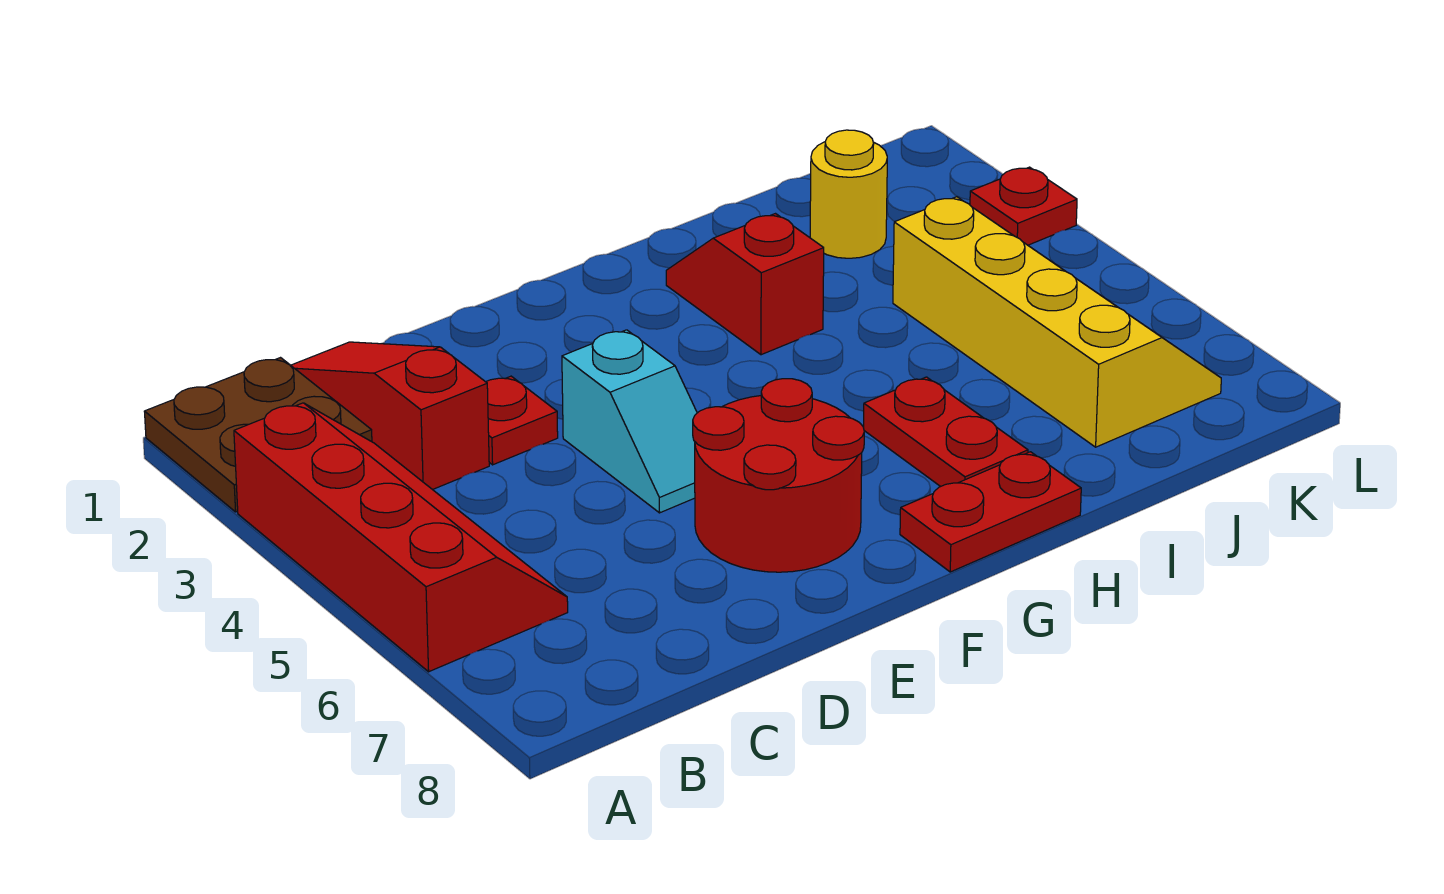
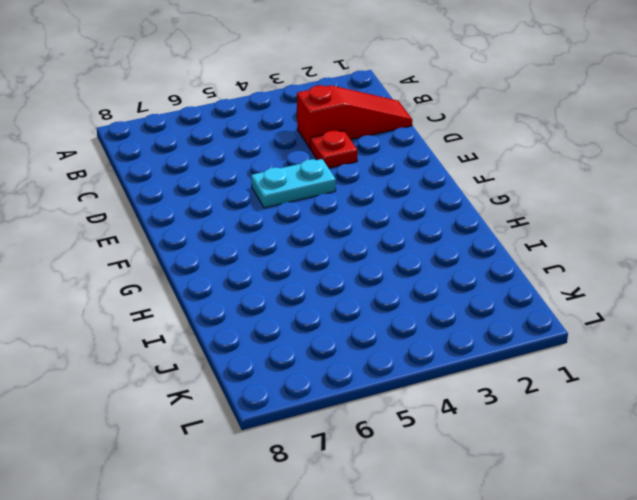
cyan plate E4:E5 level 1 -> cyan slope E4:E5 level 1 top 4
none -> brown plate A1:B2 level 1
none -> red slope A3:B6 level 1 top A
none -> red round brick E6:F7 level 1

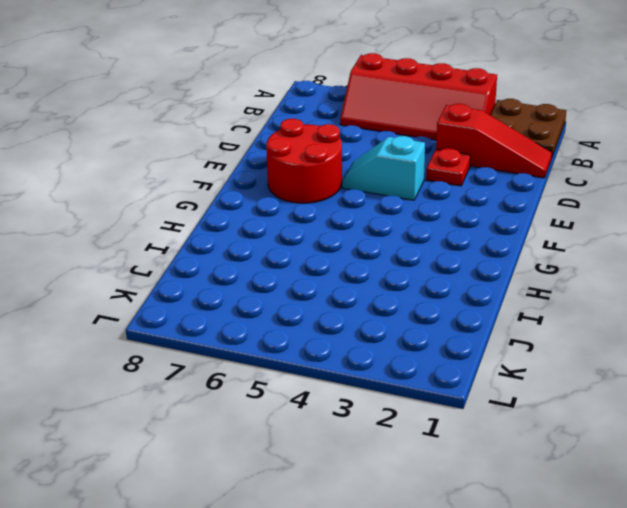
none -> red plate G8:H8 level 1
none -> red slope H2:H3 level 1 top 3
none -> red plate H6:H7 level 1

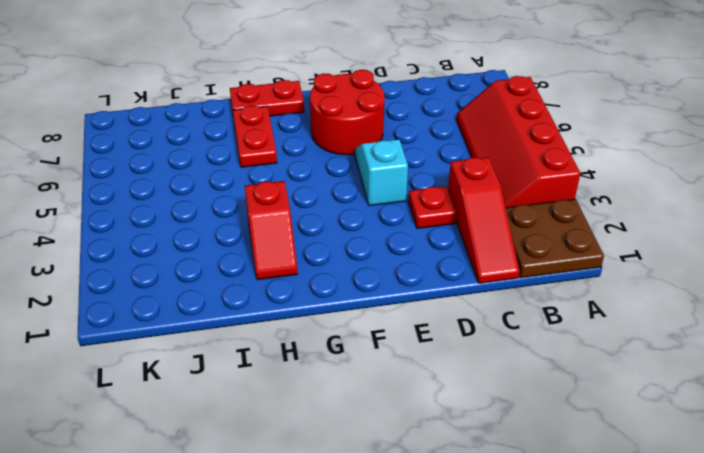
none -> yellow round brick J2 level 1
none -> yellow slope J4:K7 level 1 top J
none -> red plate L3 level 1

